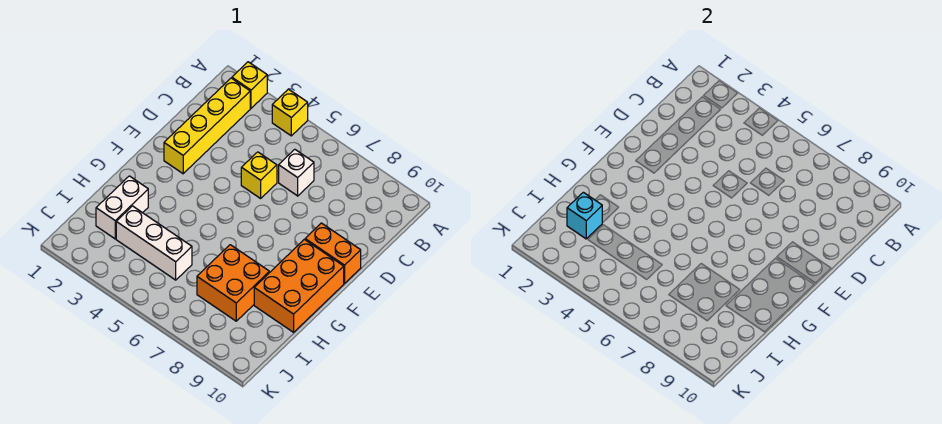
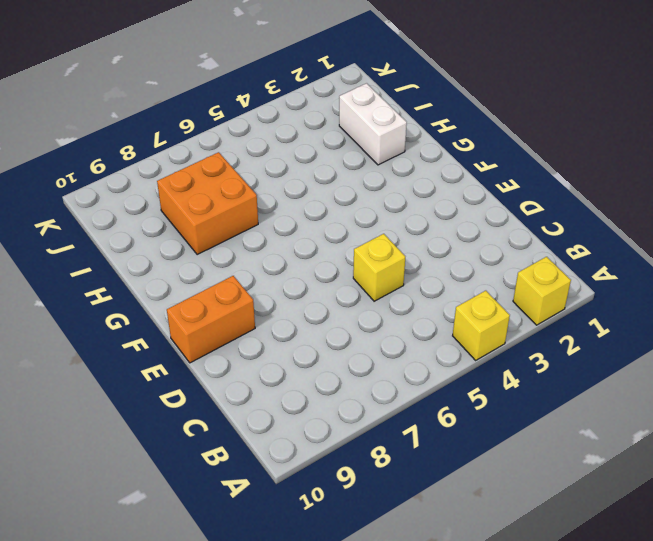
none -> yellow brick B2:E2 level 1
none -> white brick C6 level 1

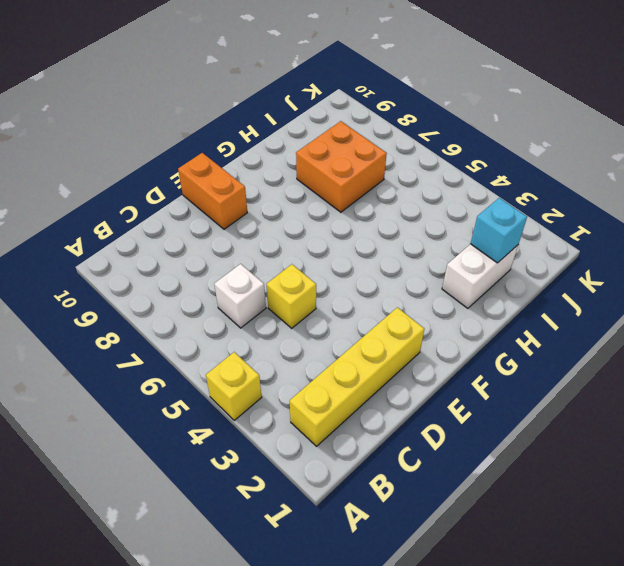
none -> yellow brick A2 level 1
none -> orange brick F9:H10 level 1

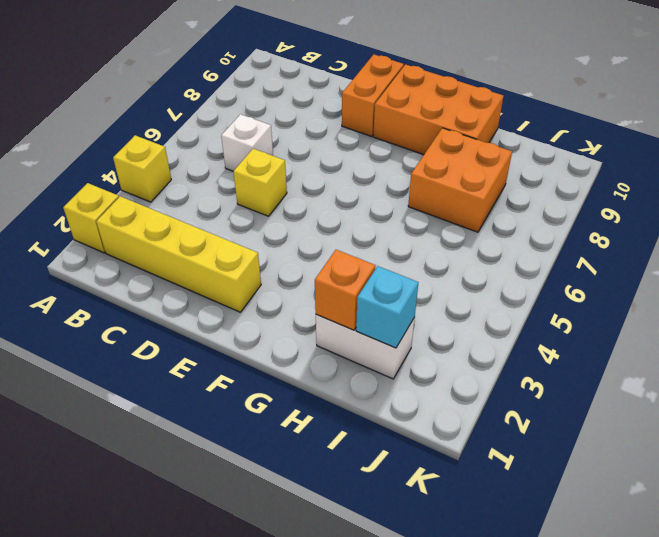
orange brick H2 level 2 -> none
none -> white brick I3:I5 level 1

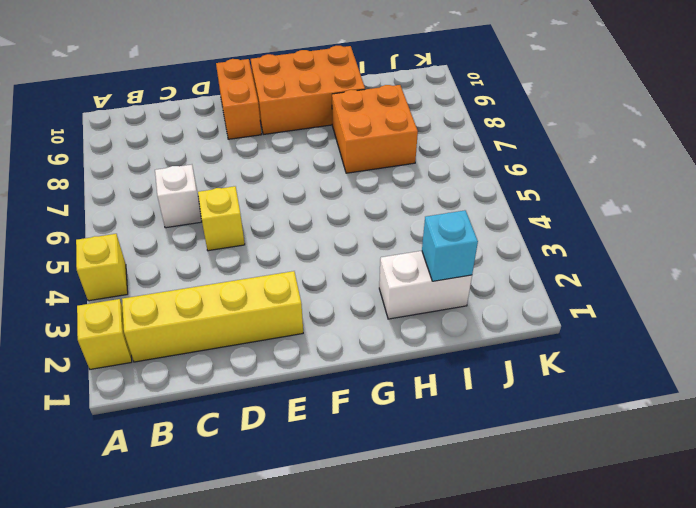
none -> white brick I3:I5 level 1

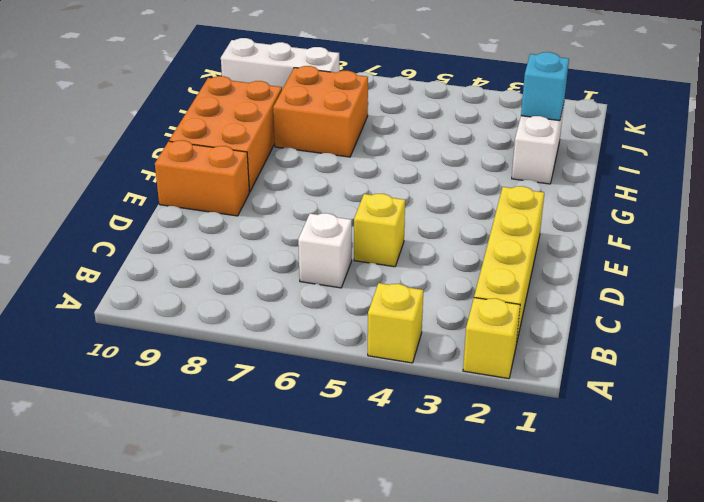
white brick J8:J10 level 1 -> white brick I3:I5 level 1

